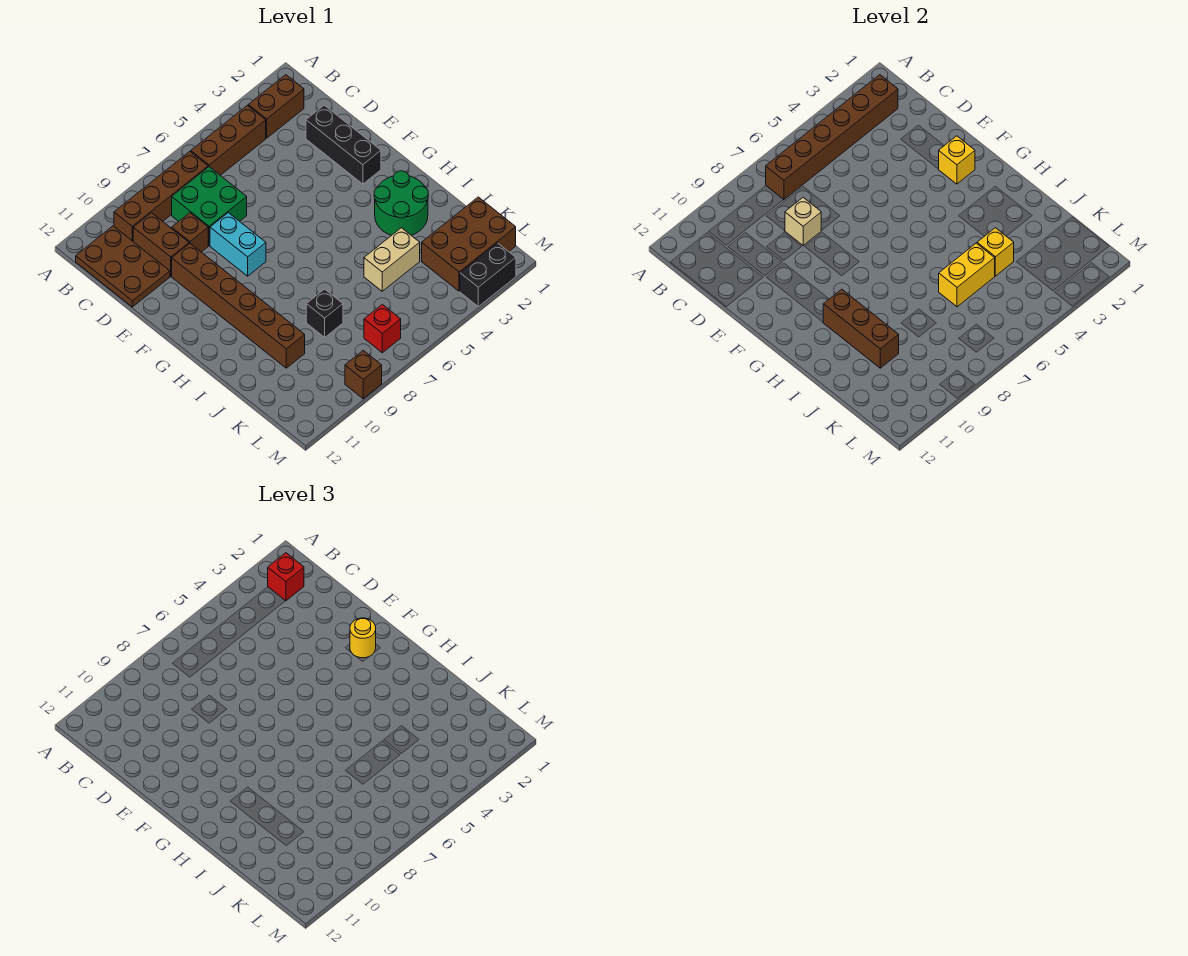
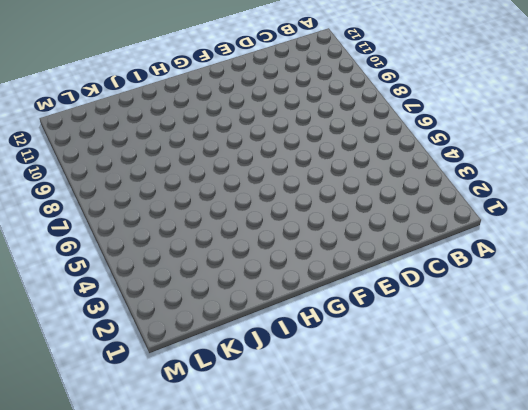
none -> brown brick B2:B3 level 1
none -> brown brick B4:B6 level 1
none -> brown brick B7:B10 level 1

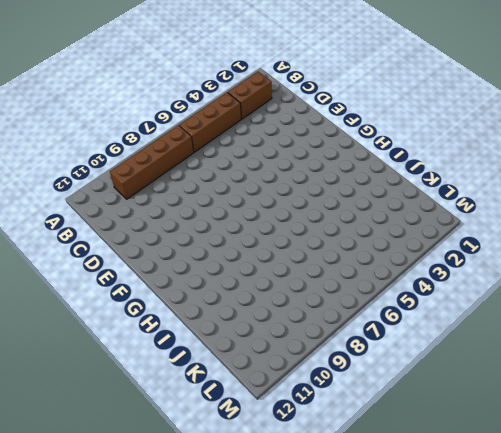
none -> brown plate B11:D12 level 1
none -> green brick C7:D8 level 1
none -> brown brick C10:D10 level 1

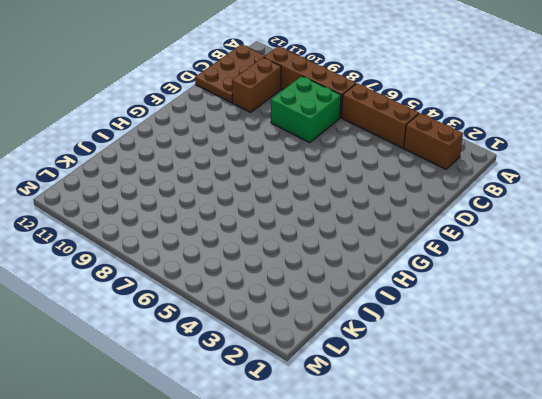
none -> black brick D2:F2 level 1
none -> brown brick D9 level 1
none -> cyan brick E8:F8 level 1

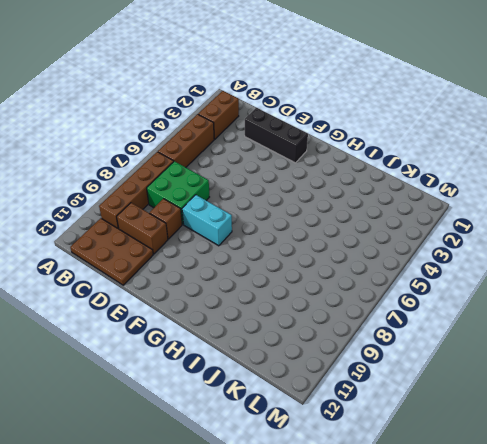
none -> brown brick E10:J10 level 1
none -> green round brick H2:I3 level 1
none -> tan brick J4:J5 level 1

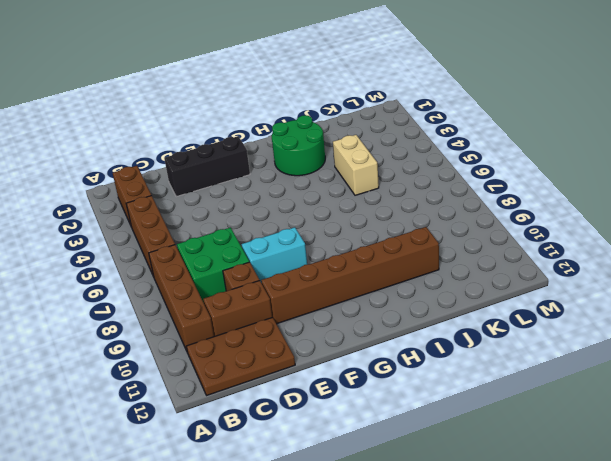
none -> black brick J8 level 1
none -> brown brick K1:L3 level 1
none -> red brick L7 level 1

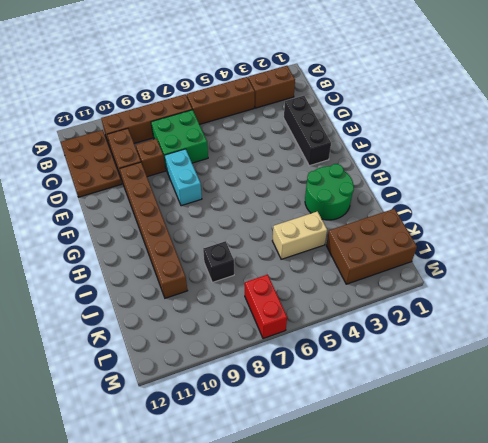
red brick L7:M7 level 1 -> red brick L7 level 1
none -> black brick M2:M3 level 1
none -> brown brick M9 level 1
none -> brown brick B2:B7 level 2

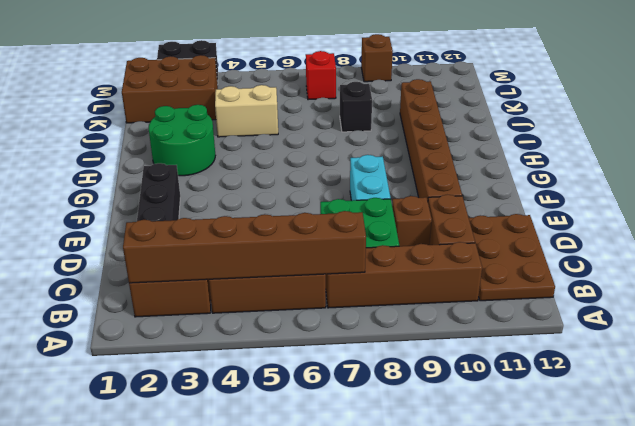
none -> tan brick D8 level 2
none -> yellow brick F2 level 2
none -> brown brick H10:J10 level 2

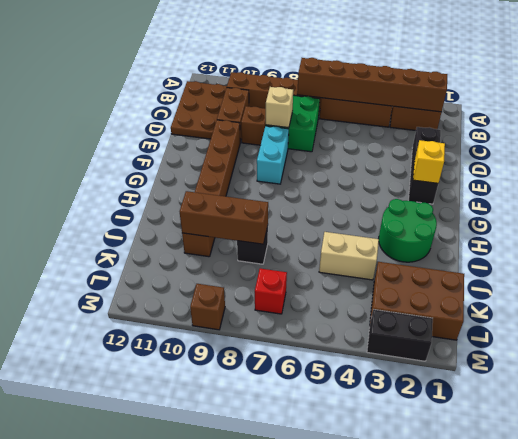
brown brick J8:J10 level 2 -> brown brick H10:J10 level 2
none -> yellow brick J4 level 2
none -> yellow brick J5:J6 level 2
none -> red brick B2 level 3

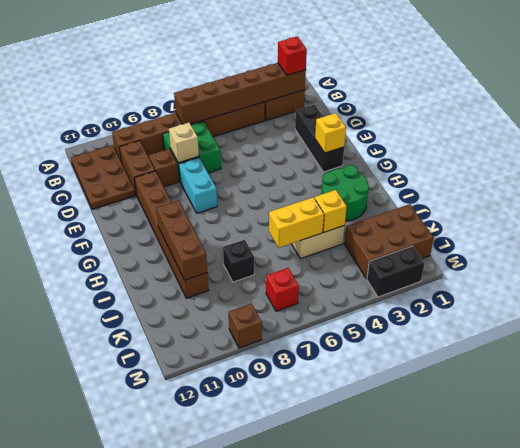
none -> yellow round brick F2 level 3

